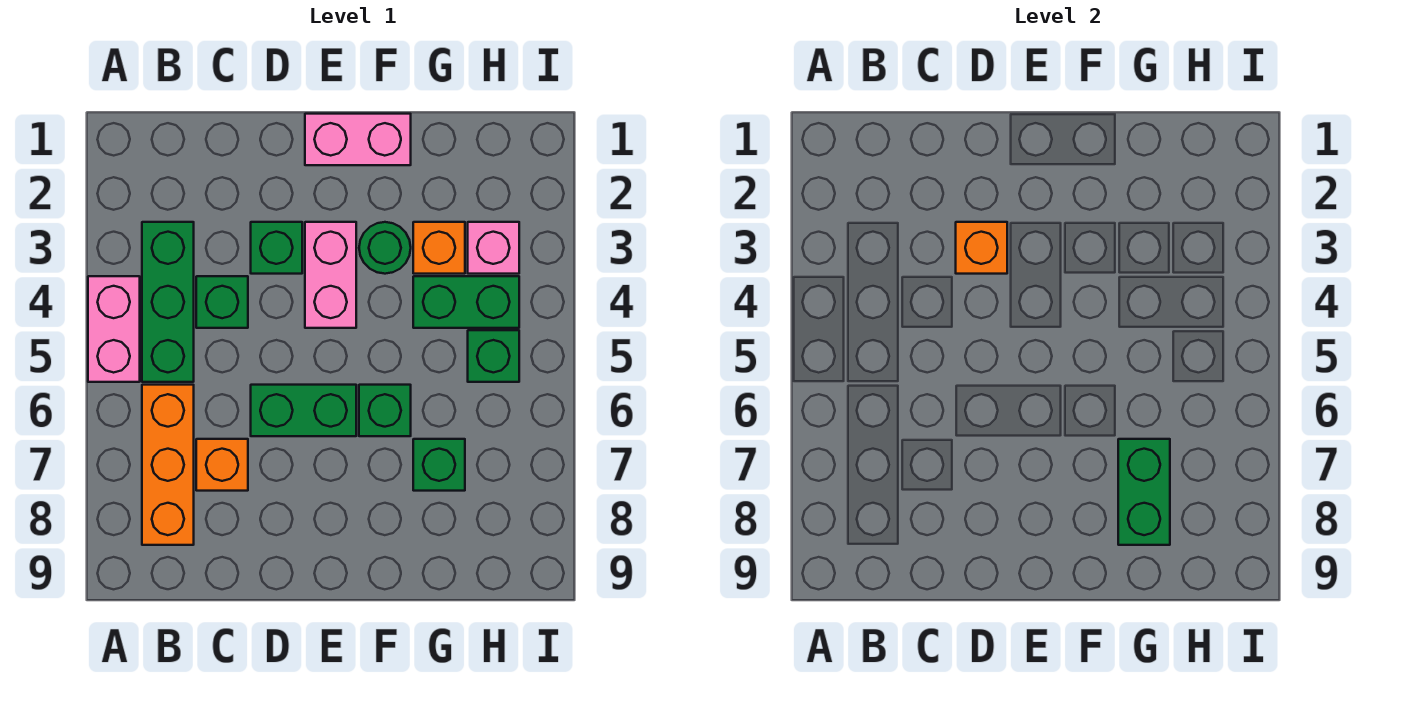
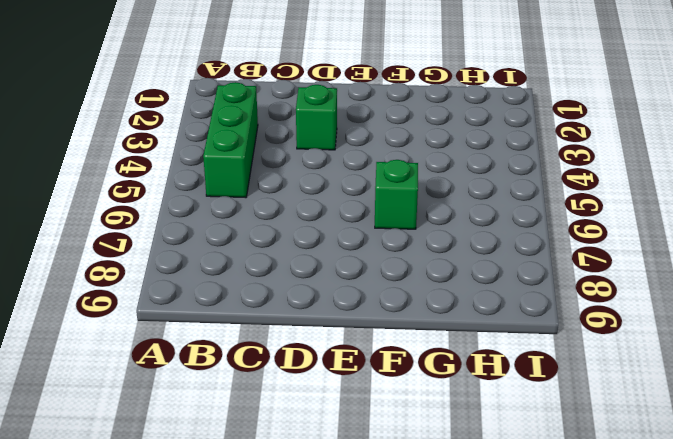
none -> pink brick A4:A5 level 1
none -> orange brick B6:B8 level 1
none -> green brick C4 level 1

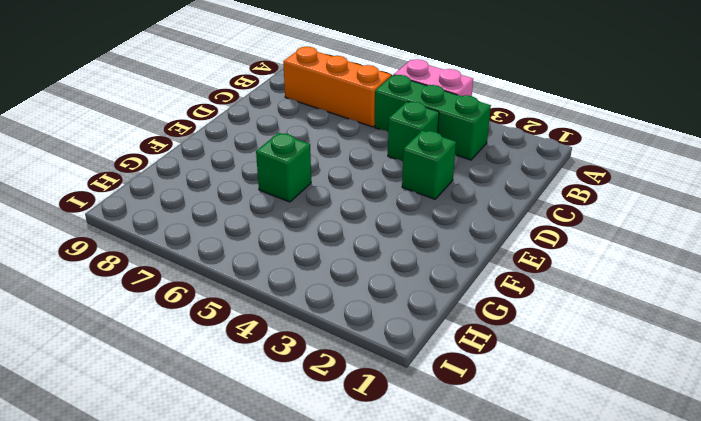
none -> orange brick C7 level 1
none -> green brick D6:E6 level 1
none -> pink brick E1:F1 level 1

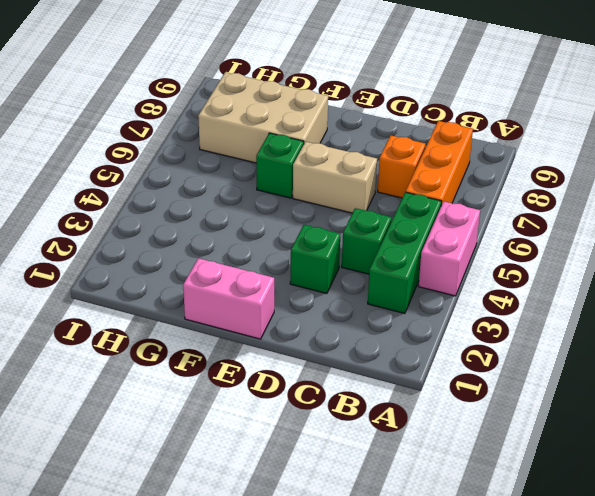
tan brick D6:E6 level 1 -> green brick D6:E6 level 1
tan brick F7:H8 level 1 -> green brick G7 level 1
none -> pink brick E3:E4 level 1
none -> green round brick F3 level 1
none -> orange brick G3 level 1

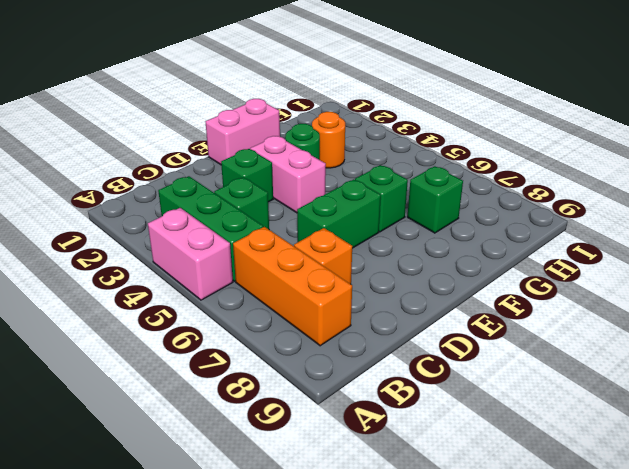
orange round brick G3 level 1 -> orange brick G3 level 1
none -> green brick G4:H4 level 1
none -> pink brick H3 level 1
none -> green brick H5 level 1

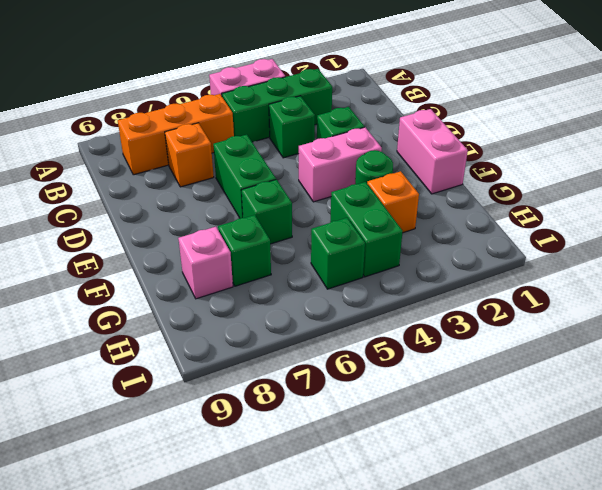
pink brick G8 level 1 -> pink brick H3 level 1
none -> orange brick D3 level 2
none -> green brick G7:G8 level 2

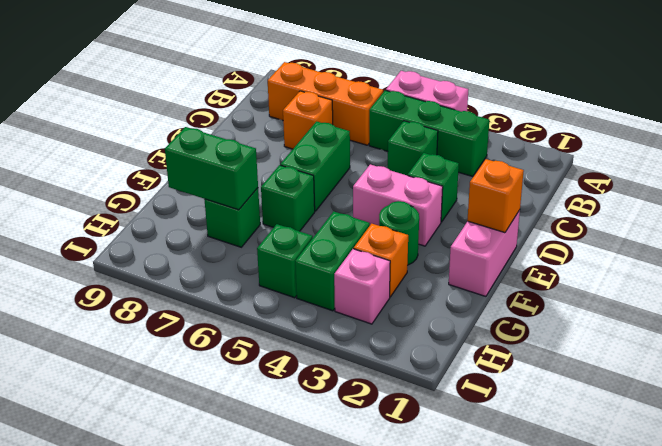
orange brick E1 level 2 -> orange brick D3 level 2

